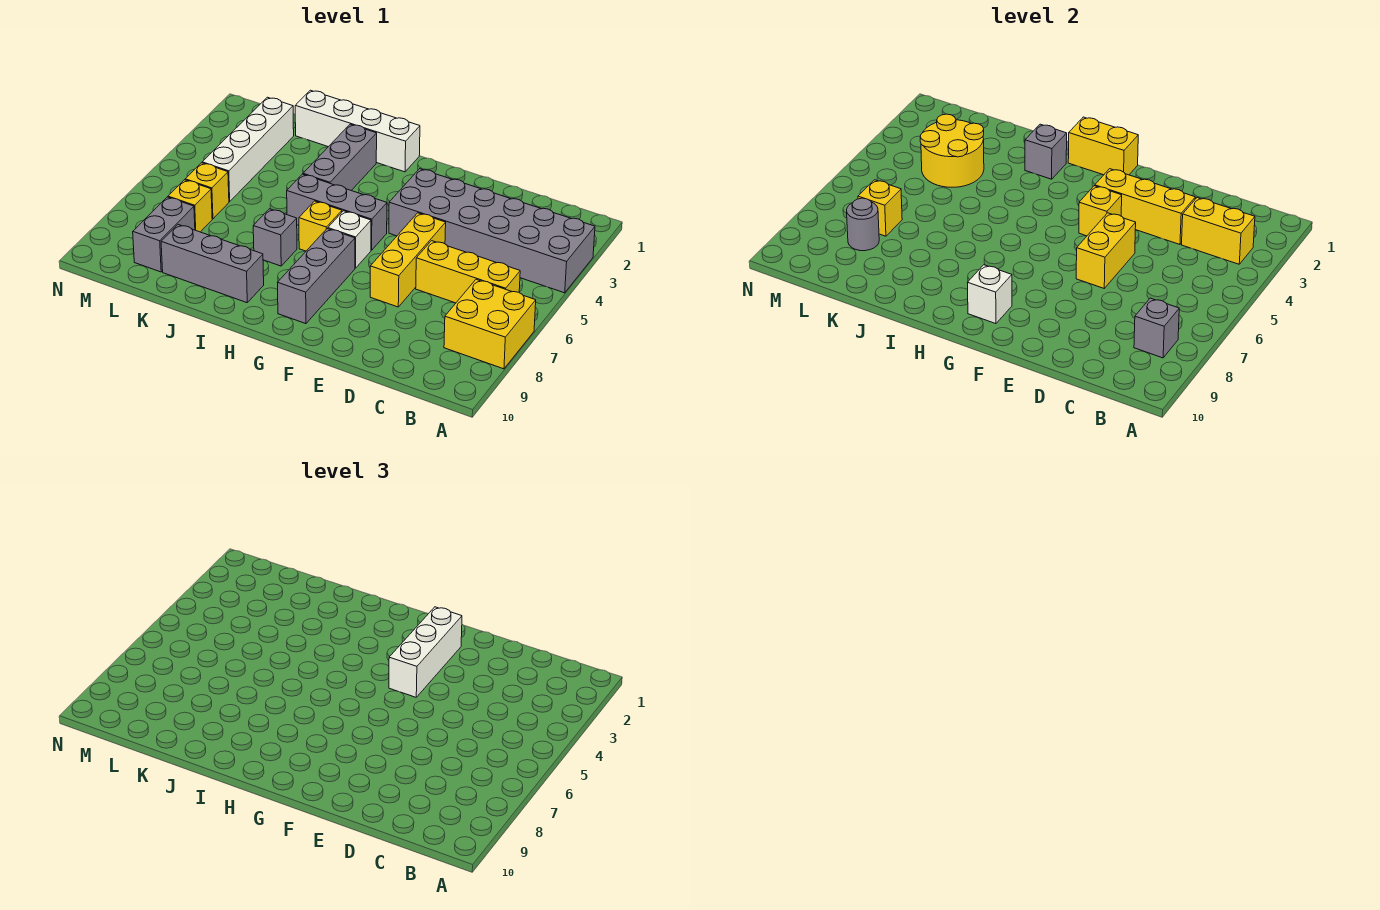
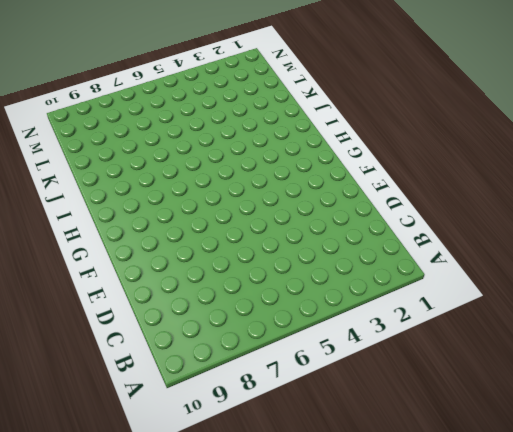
none -> grey brick A3:F4 level 1
none -> yellow brick A7:B8 level 1
none -> yellow brick B6:D6 level 1

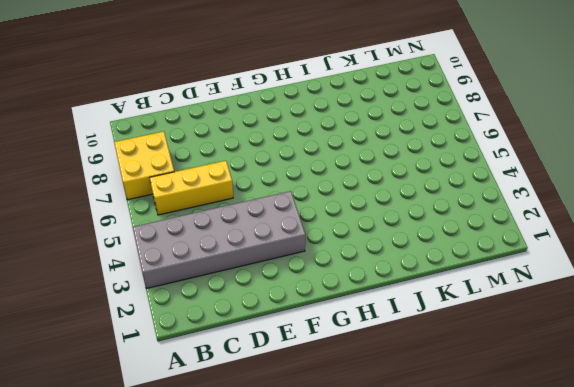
none -> yellow brick E5:E7 level 1
none -> grey brick G5:I5 level 1
none -> white brick G6 level 1

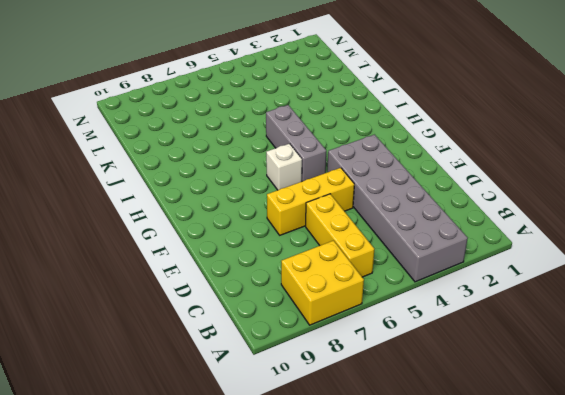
none -> grey brick G7:G9 level 1
none -> white brick H1:K1 level 1
none -> yellow brick H6 level 1

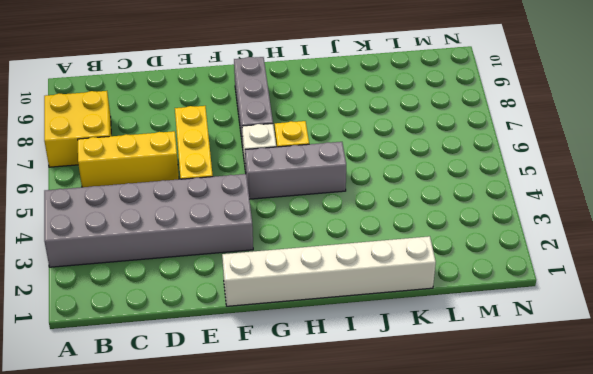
white brick F1:K1 level 1 -> white brick H1:K1 level 1
none -> grey brick I2:I4 level 1
none -> grey brick I7 level 1
none -> grey brick I9:K9 level 1

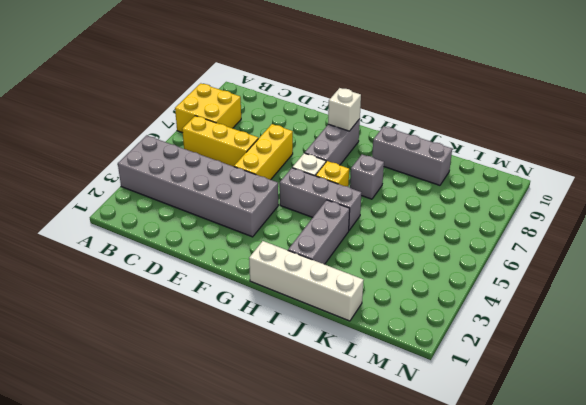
none -> white brick L2:L5 level 1
none -> yellow brick L6 level 1
none -> yellow brick L7 level 1

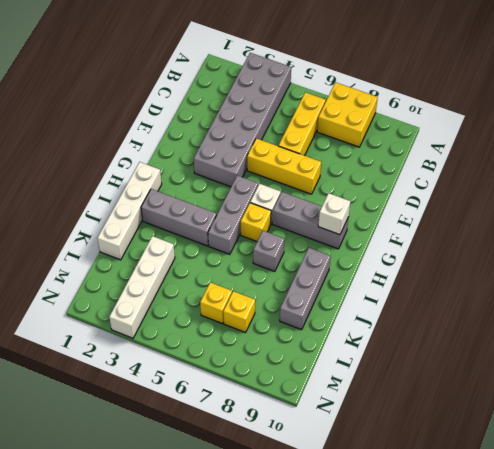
white brick K3:N3 level 1 -> white brick L2:L5 level 1
none -> grey brick L8:L9 level 1
none -> yellow brick B3:C3 level 2
none -> grey brick B8 level 2

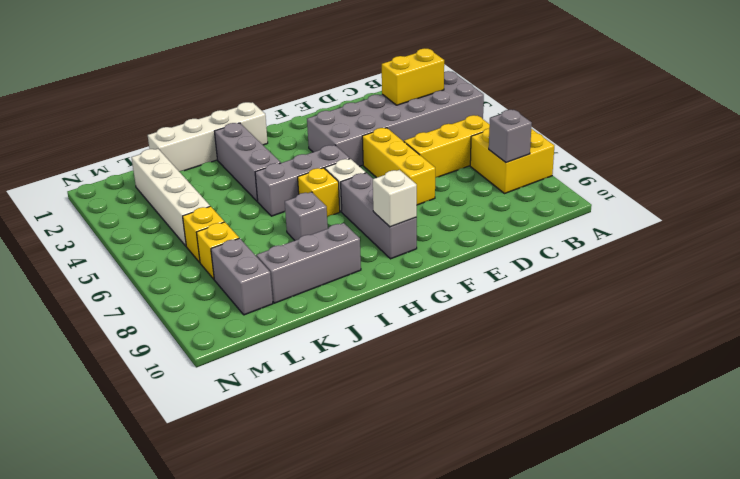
none -> yellow brick D3:F3 level 2
none -> yellow brick E5:E6 level 2
none -> yellow brick F4 level 2

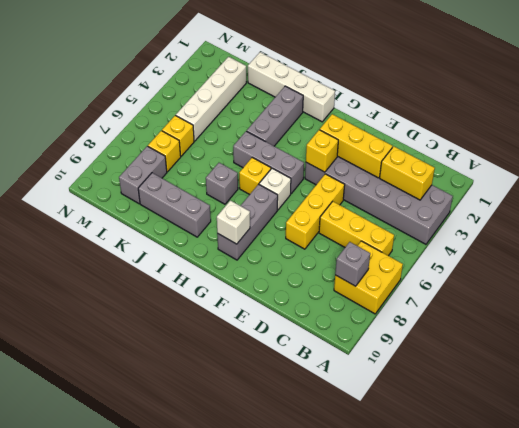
none -> yellow brick E5:E6 level 2
none -> yellow brick G1:H1 level 2
none -> grey brick I2 level 2

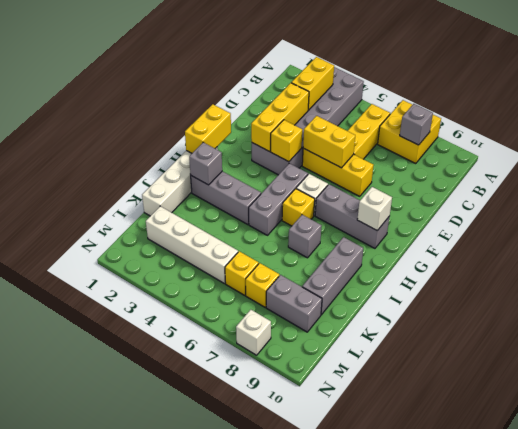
white brick N8 level 1 -> none
none -> yellow round brick K3:L4 level 2
none -> yellow brick L7 level 2
none -> grey round brick L8 level 2

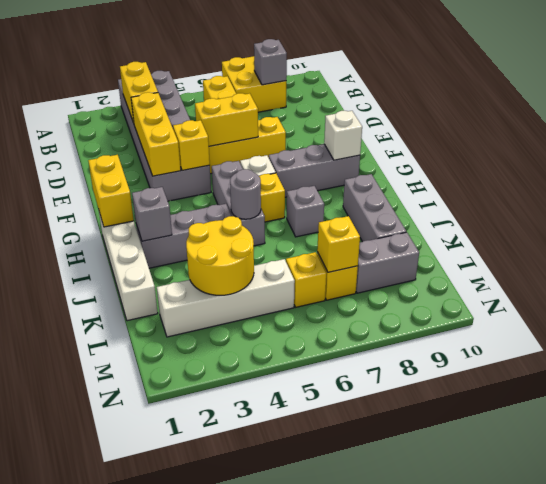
grey round brick I5 level 2 -> grey round brick L8 level 2
none -> white brick F2:F4 level 3

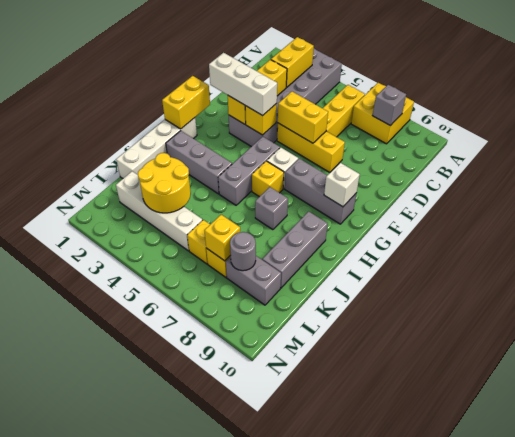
none -> grey brick I2 level 2

